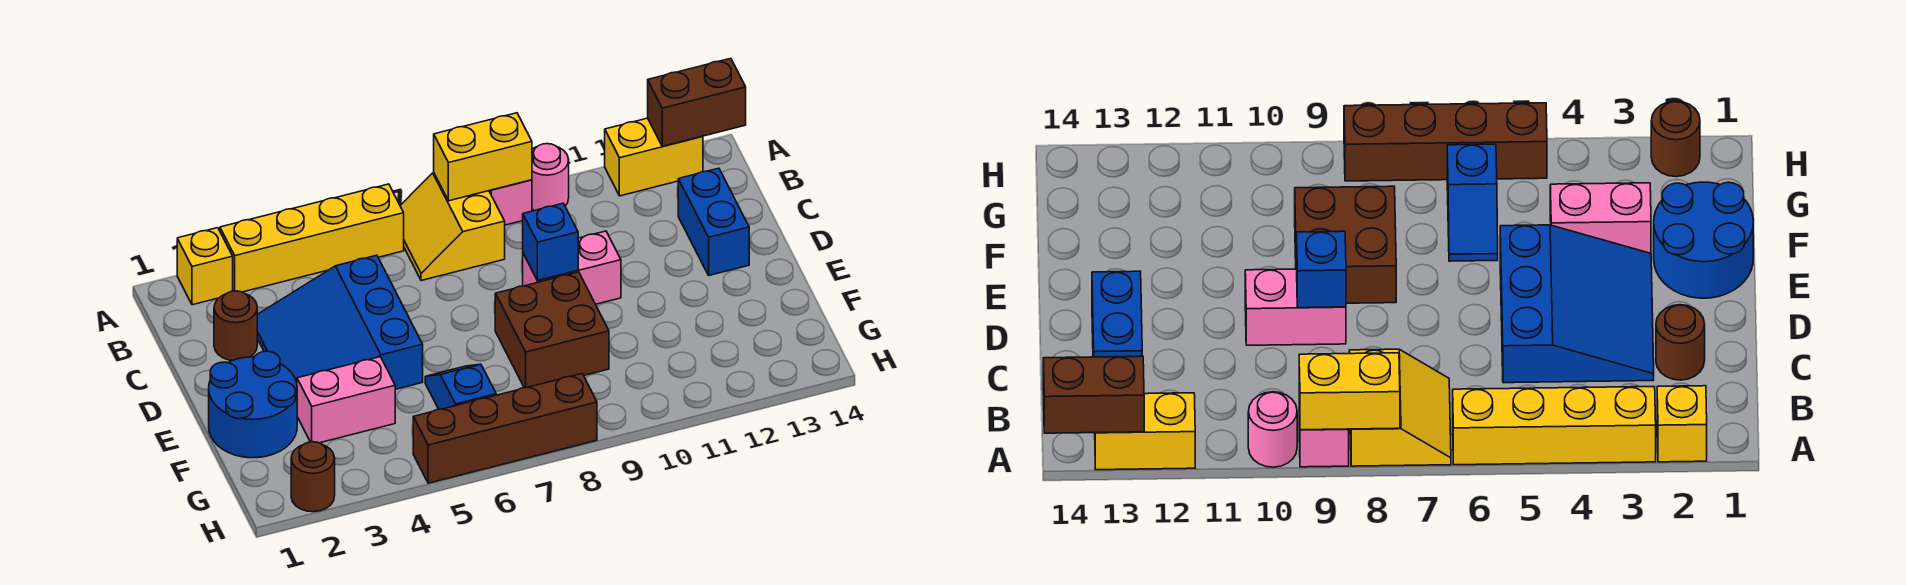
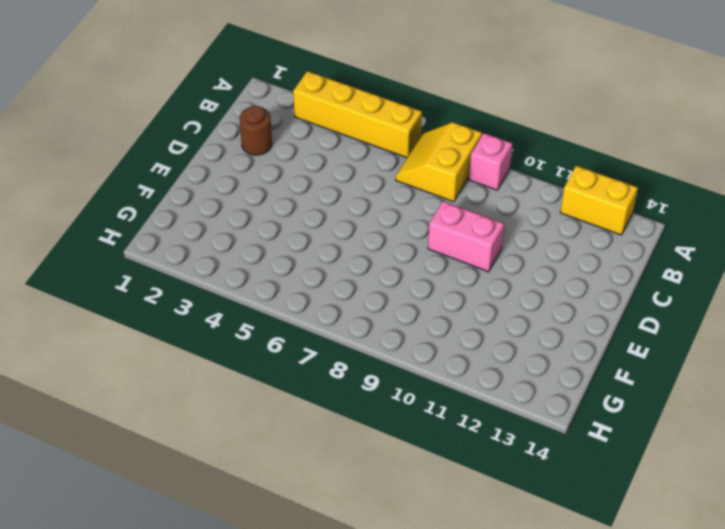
none -> yellow brick A2 level 1
none -> pink round brick A10 level 1
none -> blue slope C3:E5 level 1 top 5

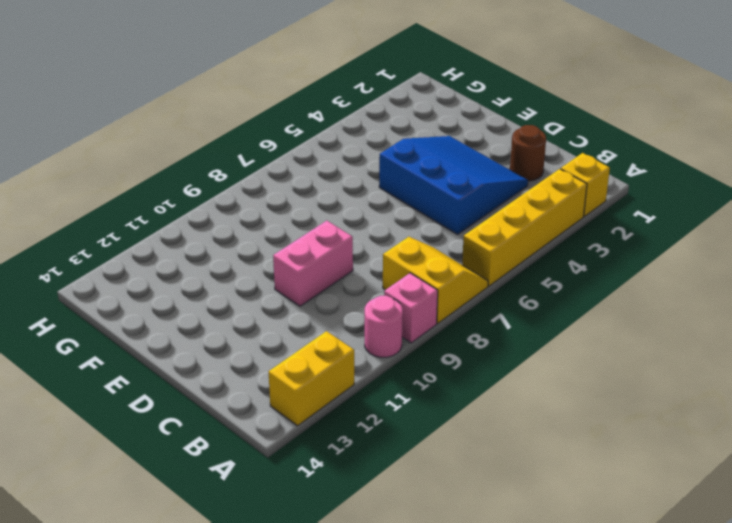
none -> blue brick C13:D13 level 1
none -> blue round brick E1:F2 level 1
none -> brown brick E8:F9 level 1

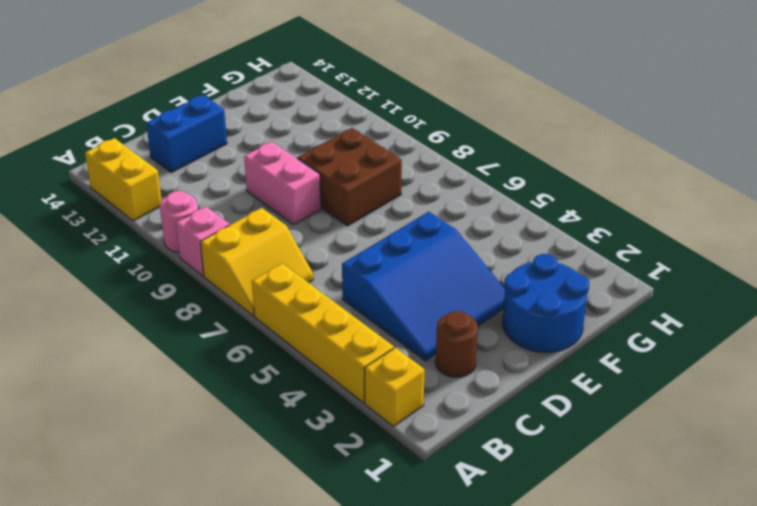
none -> pink brick F3:F4 level 1
none -> blue slope F6:G6 level 1 top G
none -> brown round brick H2 level 1

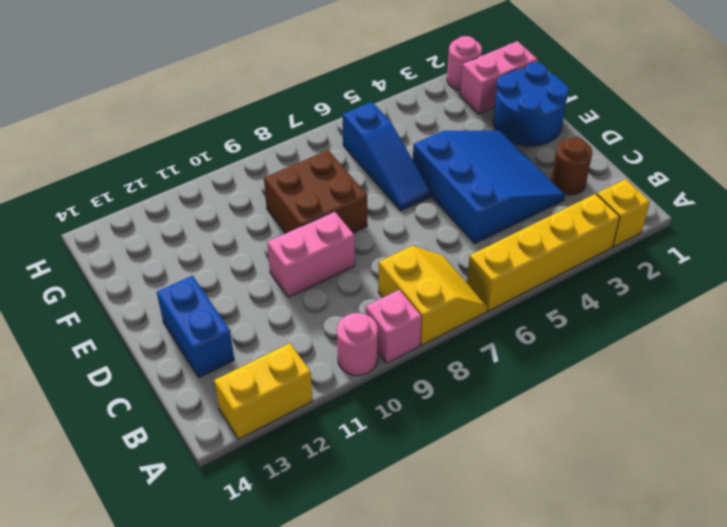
blue slope E6:G6 level 1 top G -> blue slope F6:G6 level 1 top G
pink brick G1:G2 level 1 -> pink brick F3:F4 level 1
pink round brick H2 level 1 -> brown round brick H2 level 1
none -> brown brick H5:H8 level 1
none -> yellow brick A8:A9 level 2
none -> brown brick A13:A14 level 2

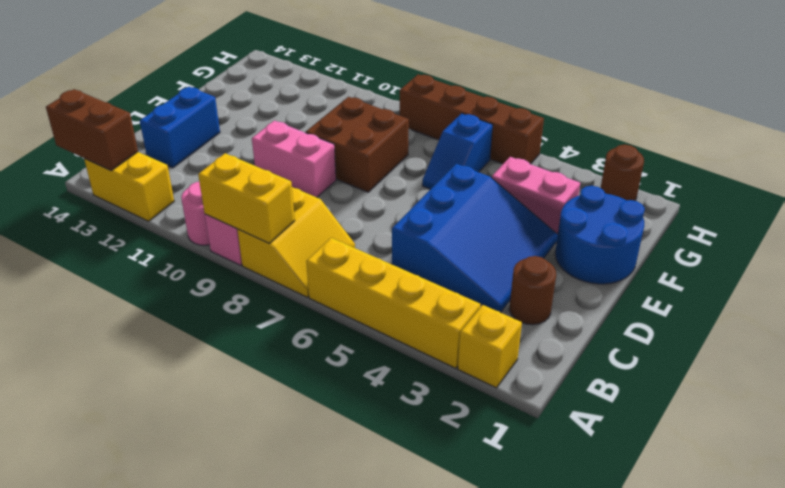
none -> blue brick D9 level 2

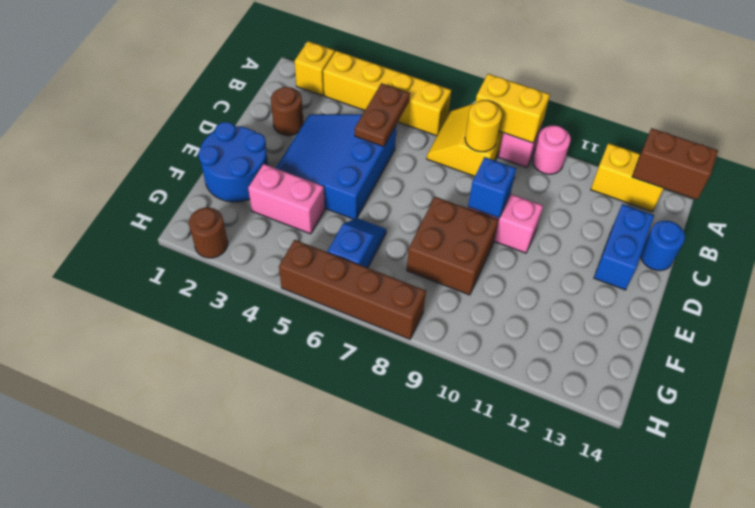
brown plate B5:C5 level 2 -> none
yellow round brick B8 level 2 -> none
blue round brick C14 level 1 -> none

